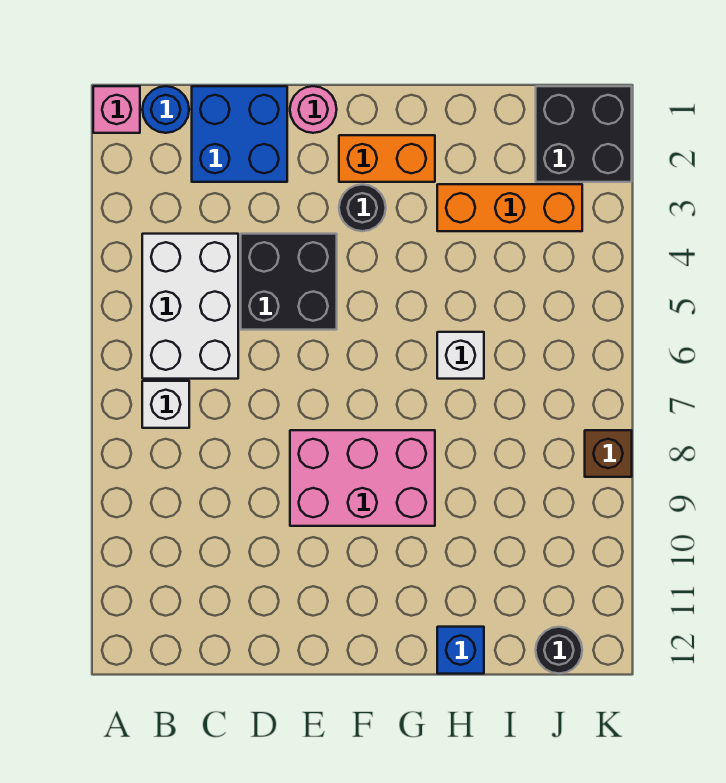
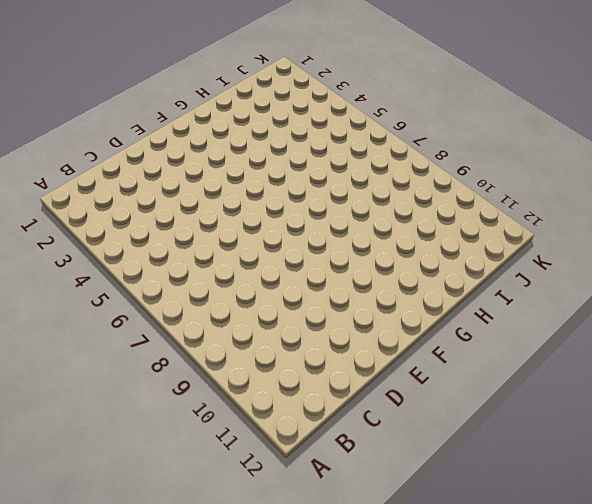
none -> pink brick A1 level 1
none -> blue round brick B1 level 1
none -> white brick B4:C6 level 1

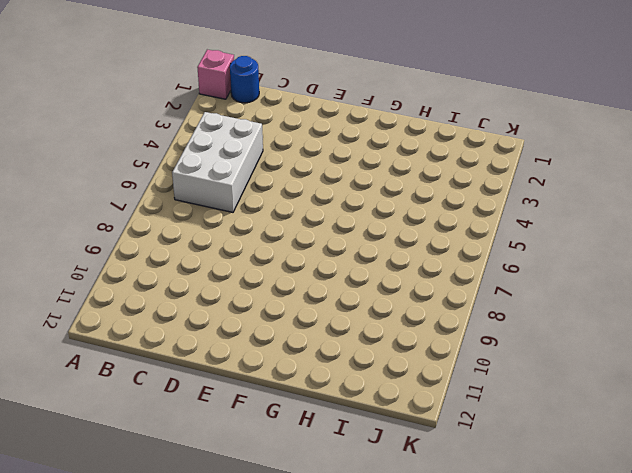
none -> white brick B7 level 1
none -> blue brick C1:D2 level 1
none -> black brick D4:E5 level 1

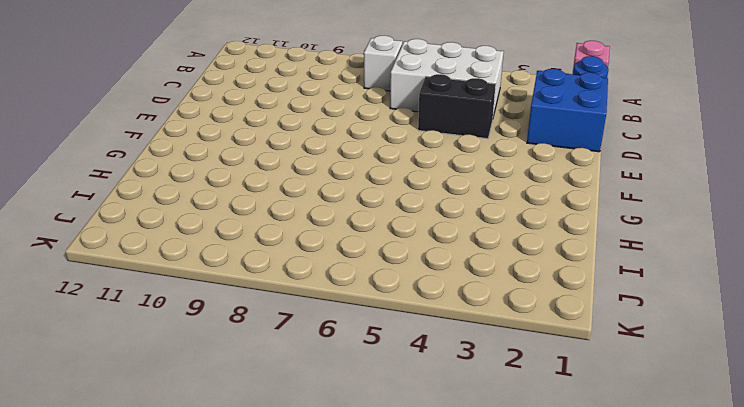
black brick D4:D5 level 1 -> black brick D4:E5 level 1
none -> pink round brick E1 level 1
none -> pink brick E8:G9 level 1
none -> orange brick F2:G2 level 1

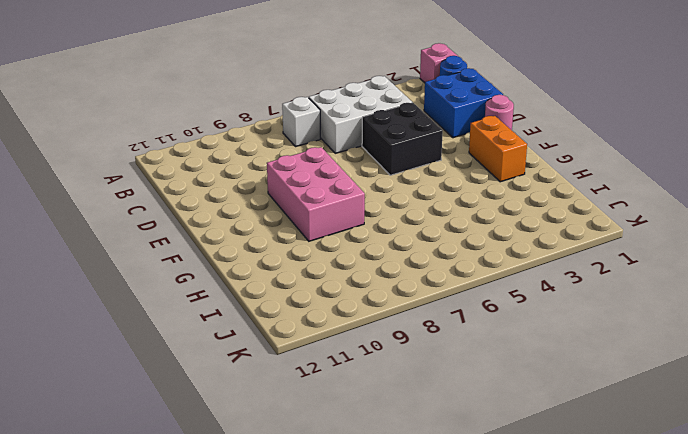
none -> black round brick F3 level 1
none -> orange brick H3:J3 level 1
none -> white brick H6 level 1

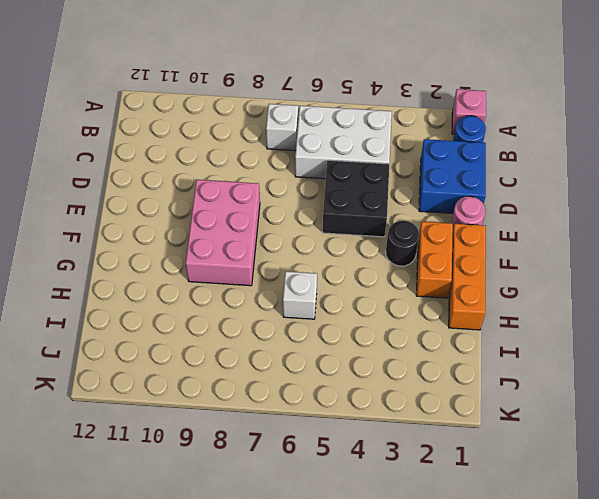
orange brick F1:H1 level 1 -> orange brick H3:J3 level 1
none -> blue brick H12 level 1
none -> black brick J1:K2 level 1
none -> black round brick J12 level 1

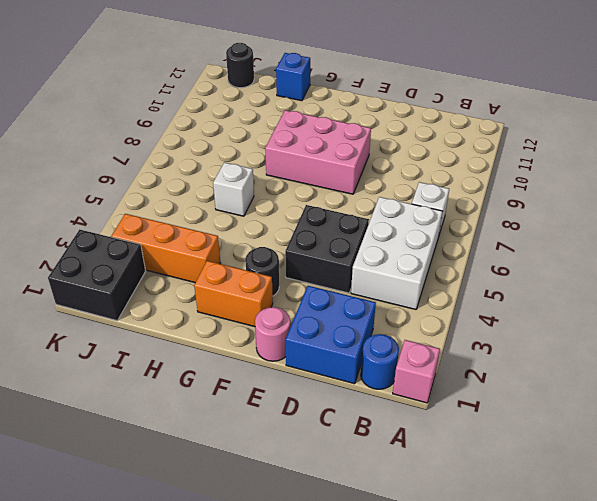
none -> brown brick K8 level 1

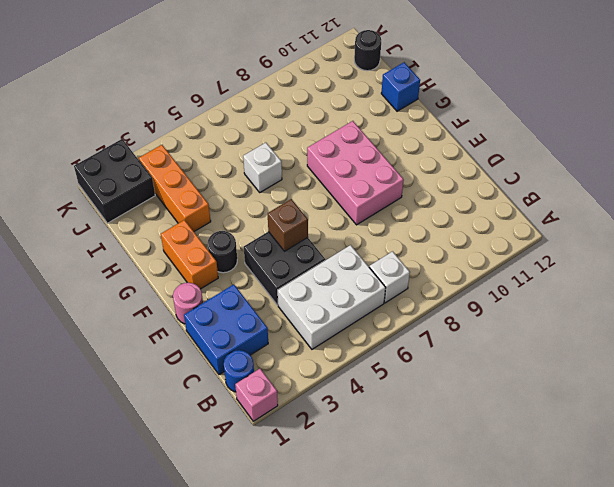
brown brick E5 level 2 -> brown brick K8 level 1

